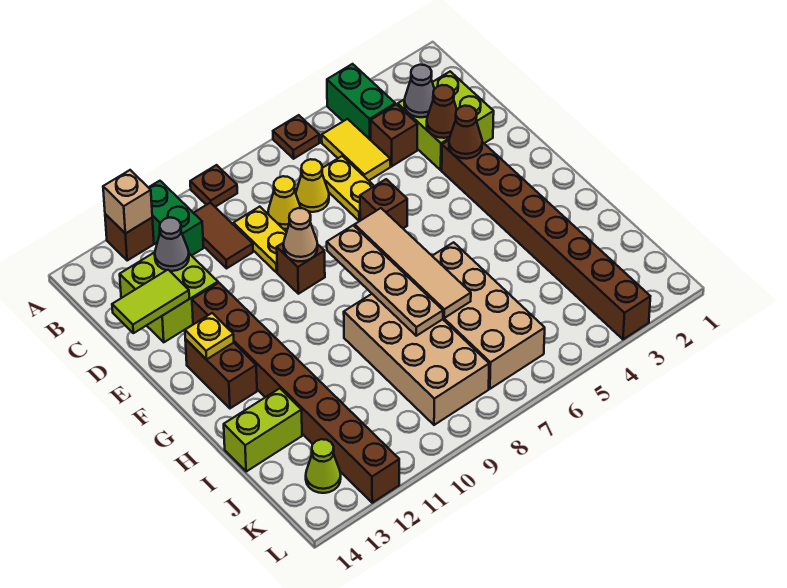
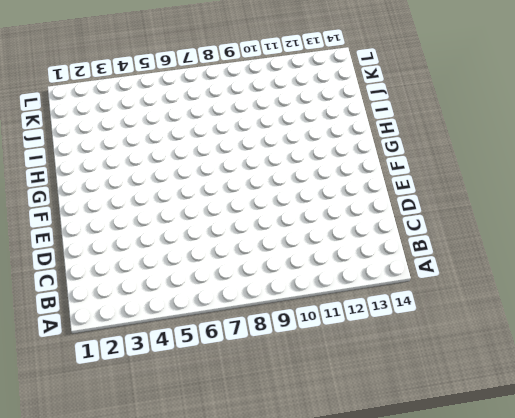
none -> green brick A4:B4 level 1
none -> brown plate A6 level 1
none -> brown plate A9 level 1
none -> green brick A11:B11 level 1

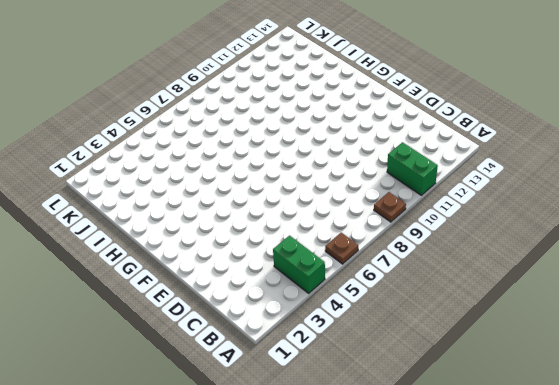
none -> brown brick A12 level 1
none -> yellow tile B5:C5 level 1
none -> brown tile B10:C10 level 1
none -> lime brick C2:D3 level 1

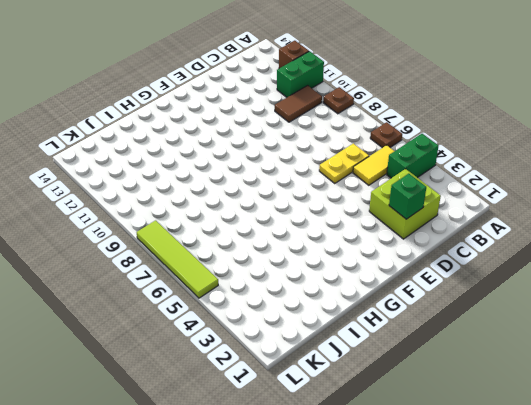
green brick D2 level 2 -> none
lime tile L5:L8 level 1 -> none
none -> brown brick C4 level 1
none -> yellow cone C7 level 1
none -> yellow cone C8 level 1
none -> yellow plate C9:D9 level 1

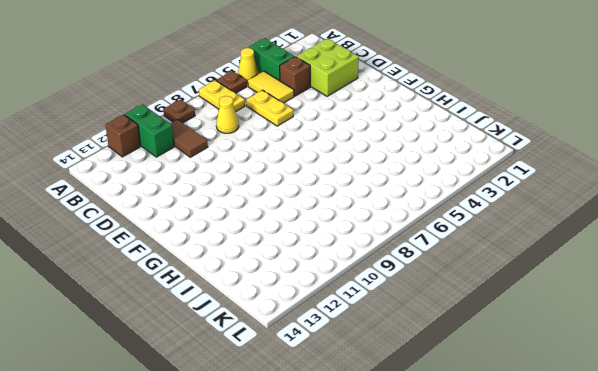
yellow cone A5 level 1 -> yellow cone C7 level 1
yellow plate A7:B7 level 1 -> yellow plate C9:D9 level 1
none -> lime brick C12:D13 level 1
none -> brown brick E3:L3 level 1
none -> brown brick E6 level 1
none -> brown brick E9 level 1

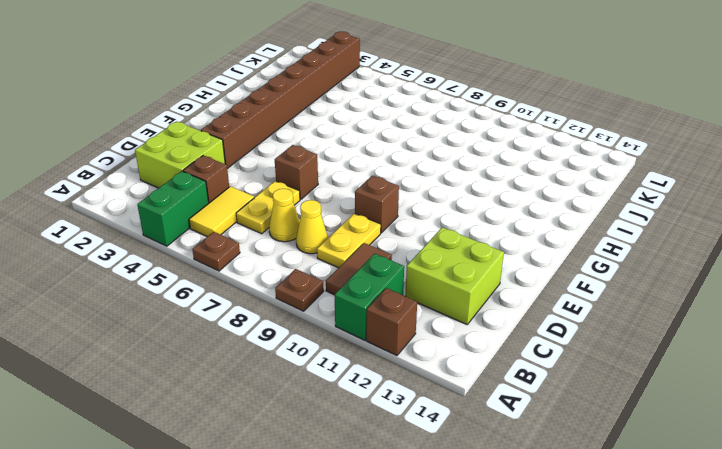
none -> brown brick E12:L12 level 1
none -> brown brick F13:G13 level 1
none -> tan brick H6:K7 level 1
none -> tan brick H8:K9 level 1

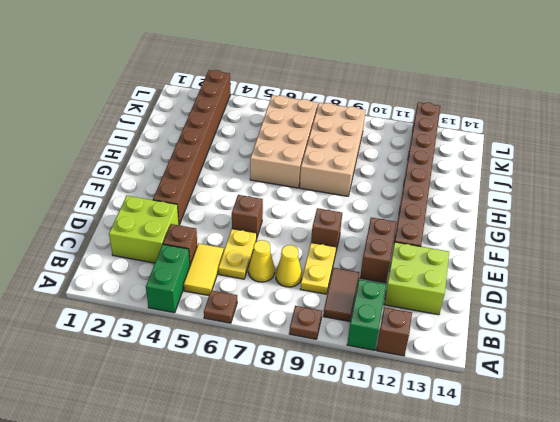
brown brick D11:E11 level 1 -> brown brick F13:G13 level 1
none -> lime brick I13:I14 level 1
none -> lime cone K13 level 1
none -> tan brick A12 level 2
none -> grey cone C3 level 2

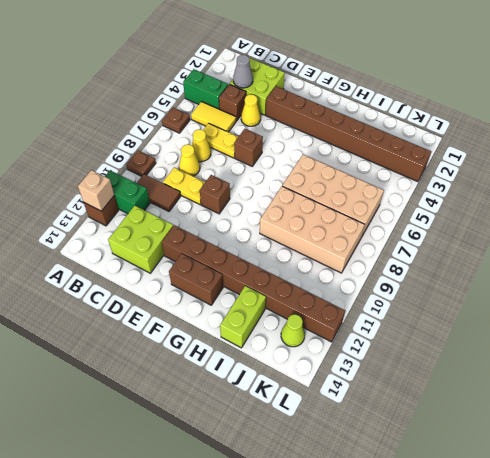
yellow cone D4 level 1 -> none
none -> grey cone C12 level 2
none -> brown cone D3 level 2
none -> lime tile D13:D14 level 2
none -> brown cone E3 level 2

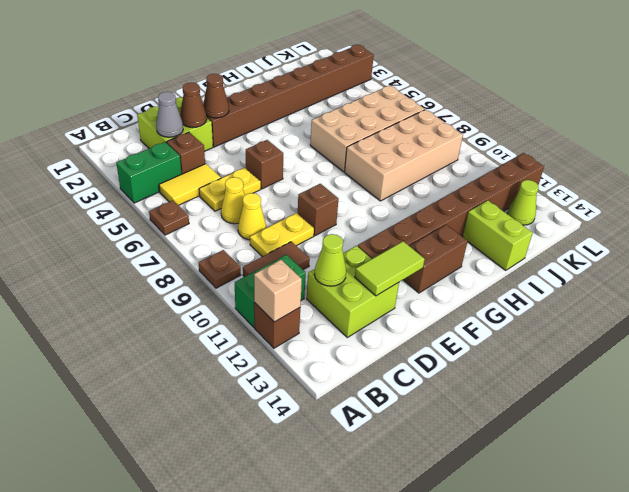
lime cone C12 level 2 -> grey cone C12 level 2
lime tile D13:E13 level 2 -> lime tile D13:D14 level 2
none -> tan cone E9 level 2
none -> tan tile F7:I7 level 2
none -> tan plate F8:I8 level 2
none -> yellow plate F13 level 2

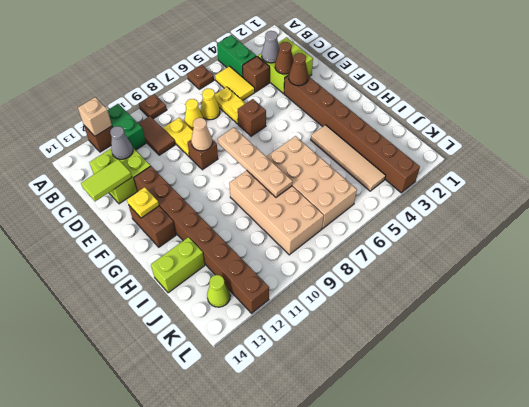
tan tile H4:K4 level 1 -> tan tile F7:I7 level 2

